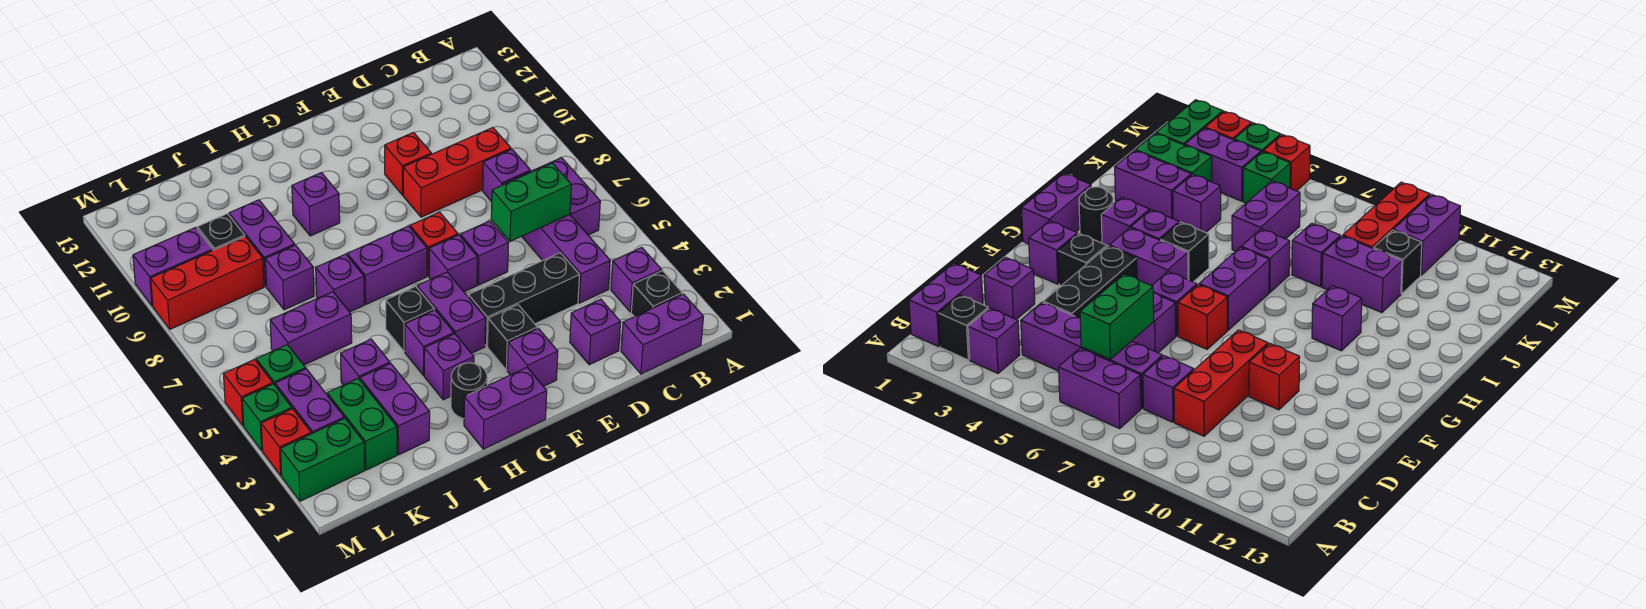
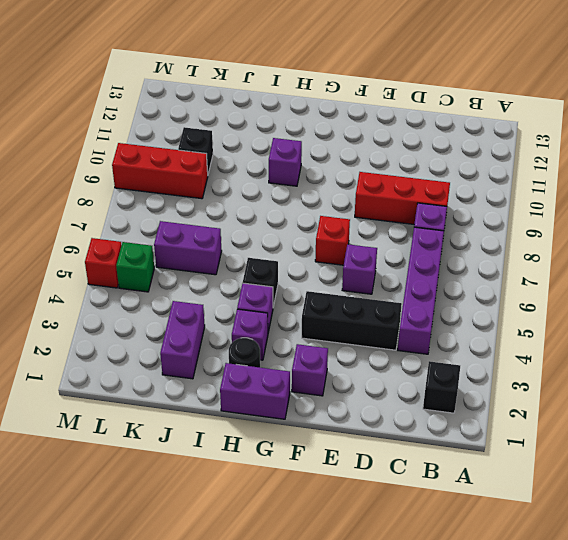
none -> purple brick B1:C1 level 1
none -> purple brick B3 level 1
none -> purple brick B6:B7 level 1
none -> purple brick D2 level 1

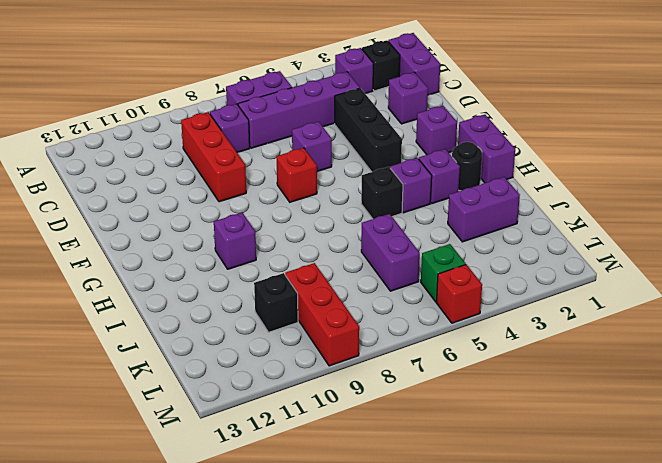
none -> red brick E10 level 1
none -> black brick F3 level 1
none -> purple brick F6 level 1
none -> purple brick G4:G5 level 1

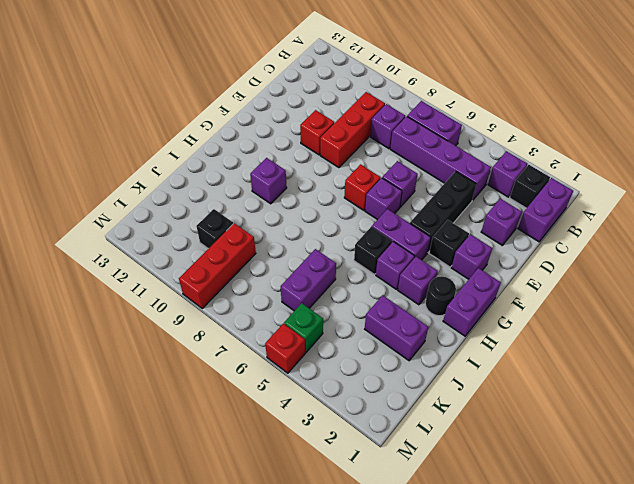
none -> purple brick G7:H7 level 1
none -> purple brick I7 level 1
none -> purple brick J4 level 1
none -> purple brick J8 level 1

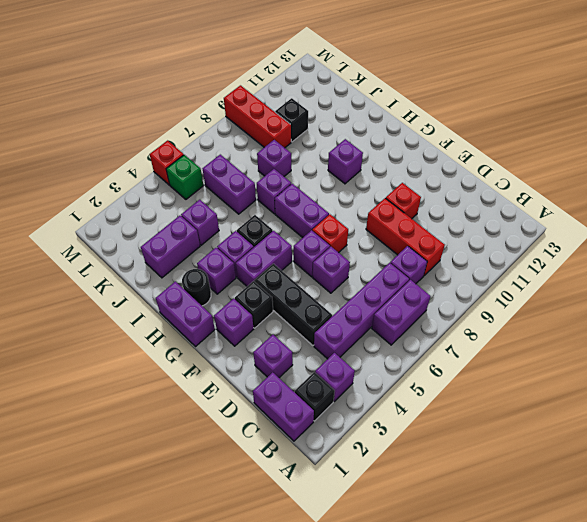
none -> purple brick J9:J10 level 1
none -> green brick K2:K3 level 1
none -> green brick L2:M2 level 1
none -> purple brick L3:L4 level 1

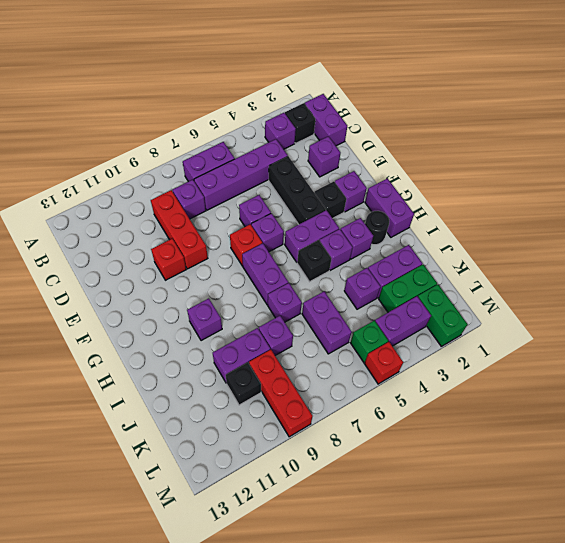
none -> purple brick L10:M10 level 1
none -> red brick M3 level 1
none -> green brick M4 level 1
none -> green brick C6:D6 level 2

